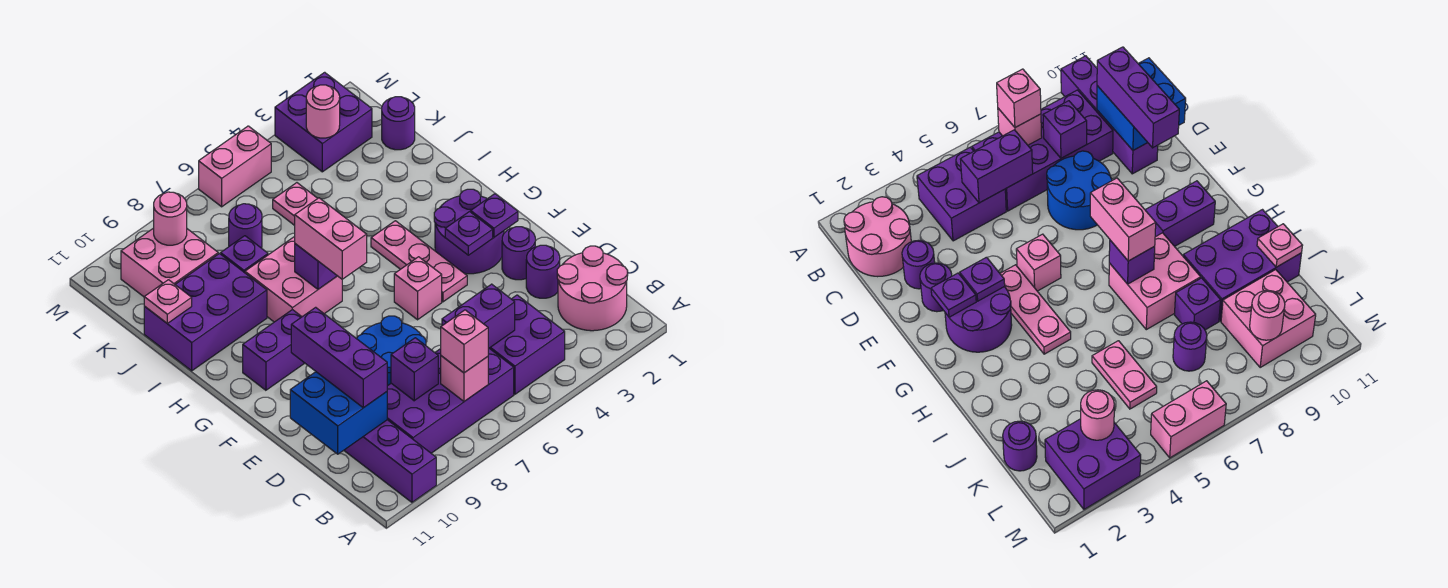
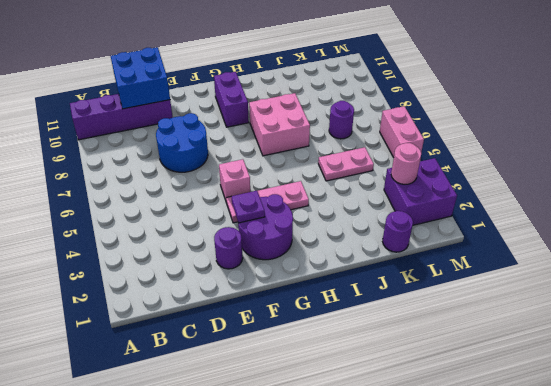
none -> pink round brick B1:C2 level 1
none -> purple brick B4:C5 level 1
none -> purple brick B6:C9 level 1
none -> purple round brick D2 level 1

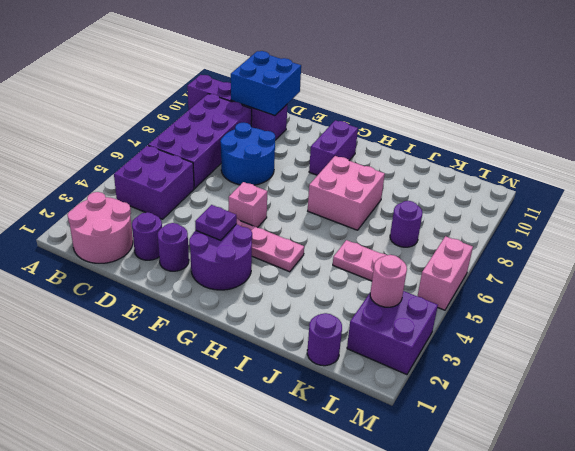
none -> purple brick I9:J11 level 1
none -> purple brick J8 level 1
none -> pink brick K9:L10 level 1
none -> pink brick B7 level 2

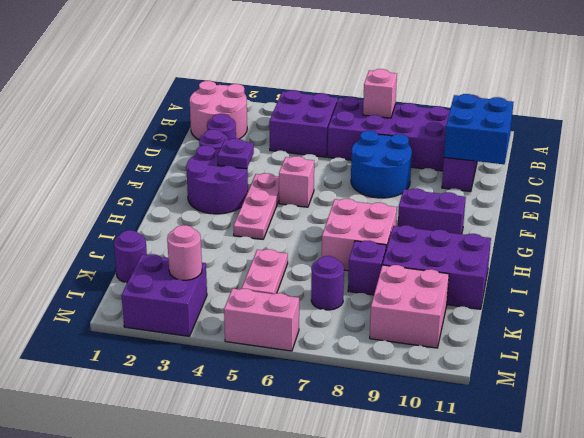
none -> purple brick C5:C6 level 2
none -> purple brick C8 level 2
none -> purple plate F2 level 2
none -> purple brick H7 level 2

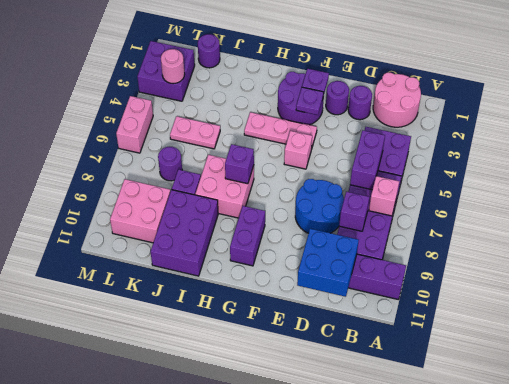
none -> pink plate J11 level 2
none -> pink round brick L9 level 2
none -> pink brick B7 level 3
none -> purple brick C10:E10 level 3

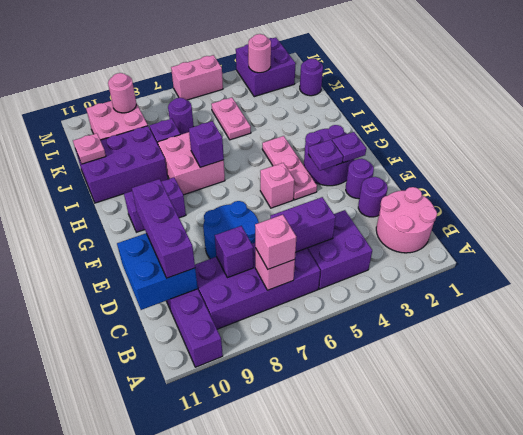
none -> pink brick G7:H7 level 3

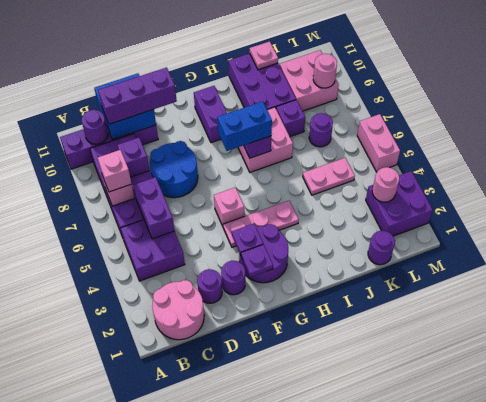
purple round brick B10 level 2 -> none
blue brick G7:H7 level 3 -> pink brick G7:H7 level 3

